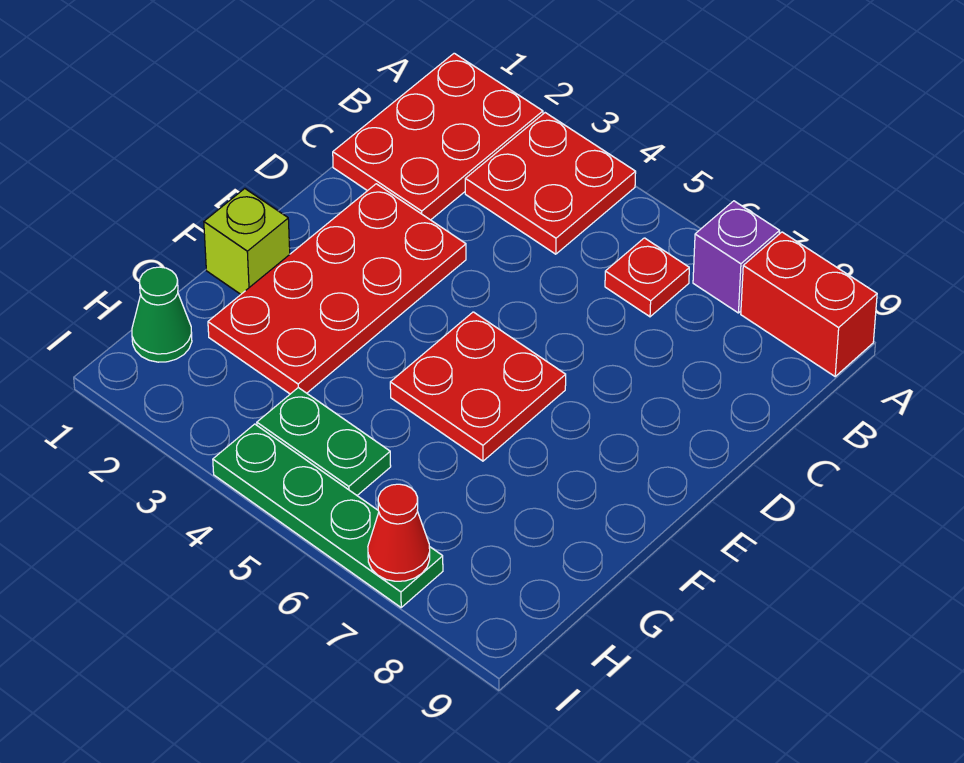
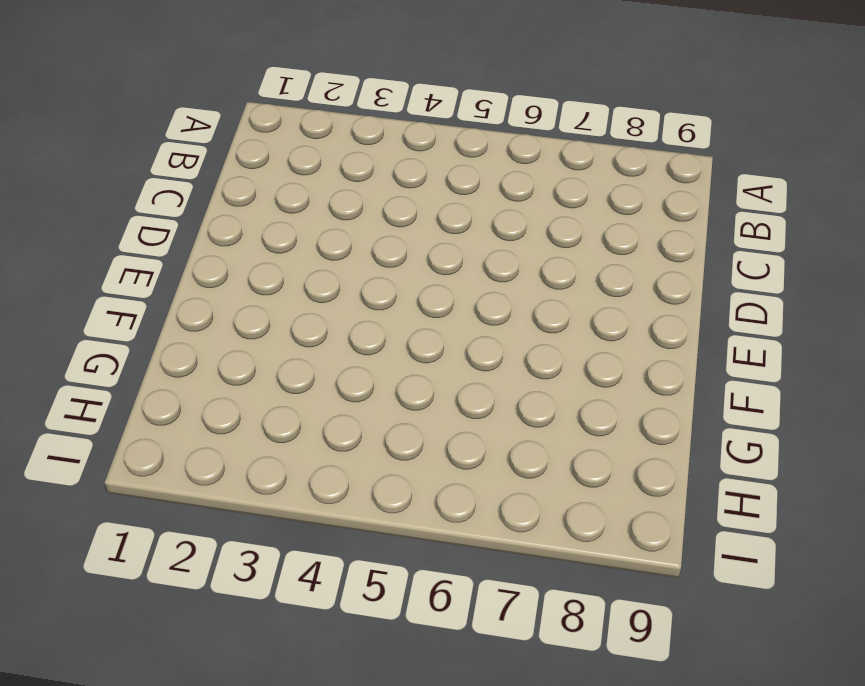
none -> red plate A1:C2 level 1
none -> red plate A3:B4 level 1
none -> purple brick A7 level 1

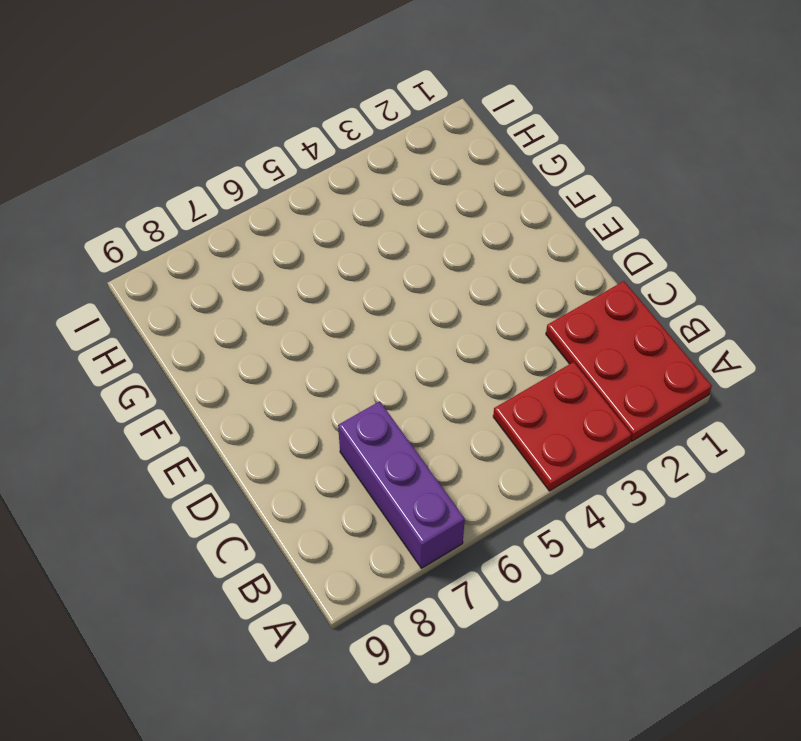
purple brick A7:C7 level 1 -> purple brick A7 level 1
none -> red brick A8:A9 level 1
none -> red plate B6 level 1
none -> red plate D2:G3 level 1

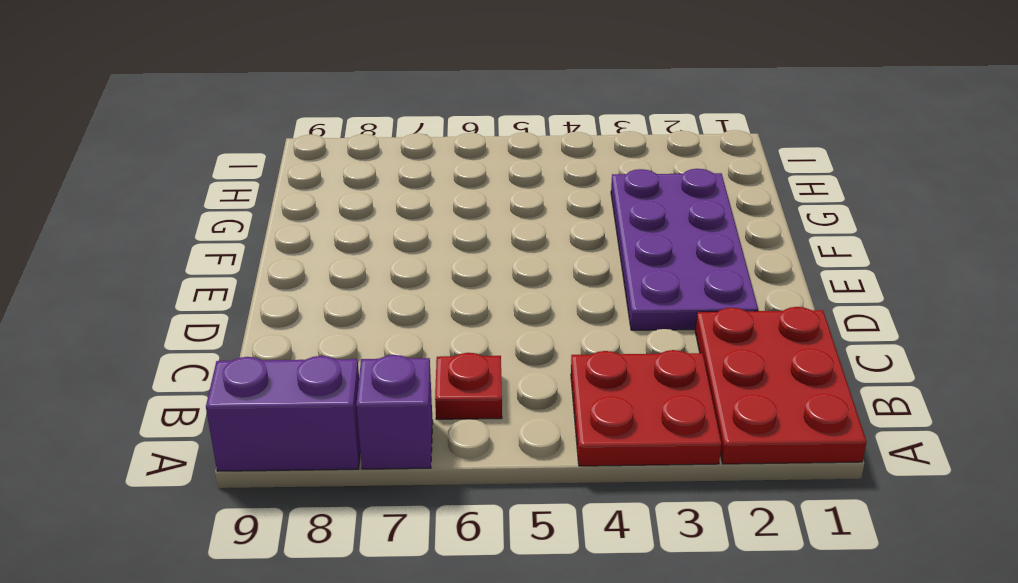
purple brick A8:A9 level 1 -> red brick A8:A9 level 1
purple plate D2:G3 level 1 -> red plate D2:G3 level 1
none -> red plate E5:F6 level 1
none -> lime brick F1 level 1
none -> green cone H1 level 1

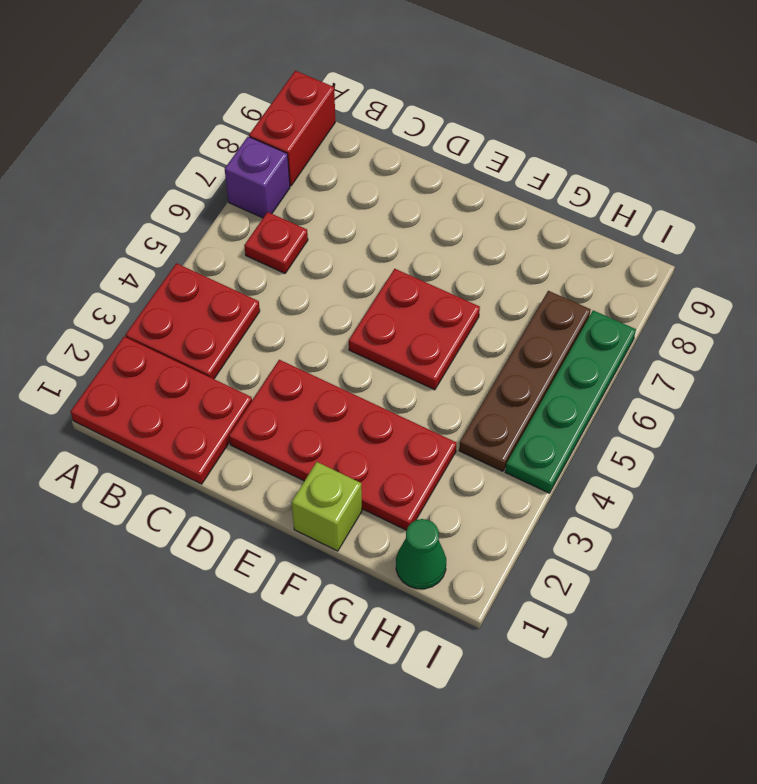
brown plate H4:H7 level 1 -> green plate H4:H5 level 1
none -> red cone I7 level 2

